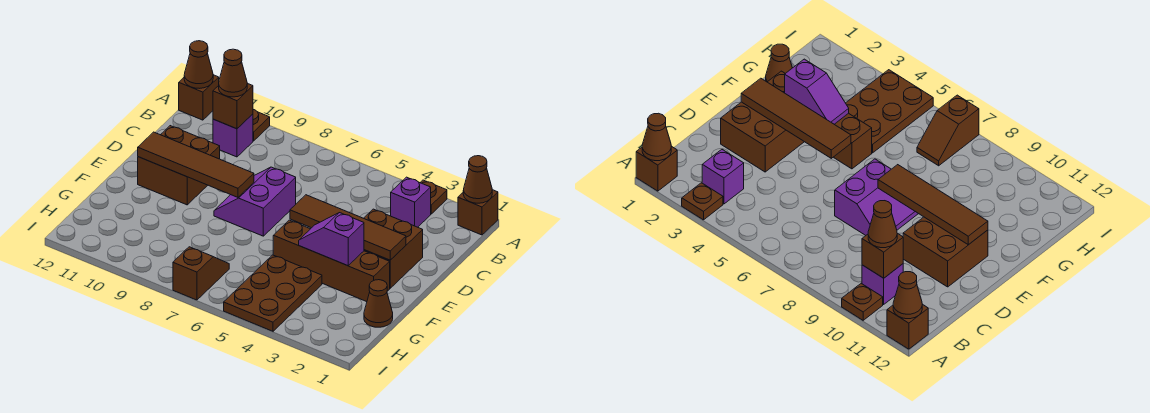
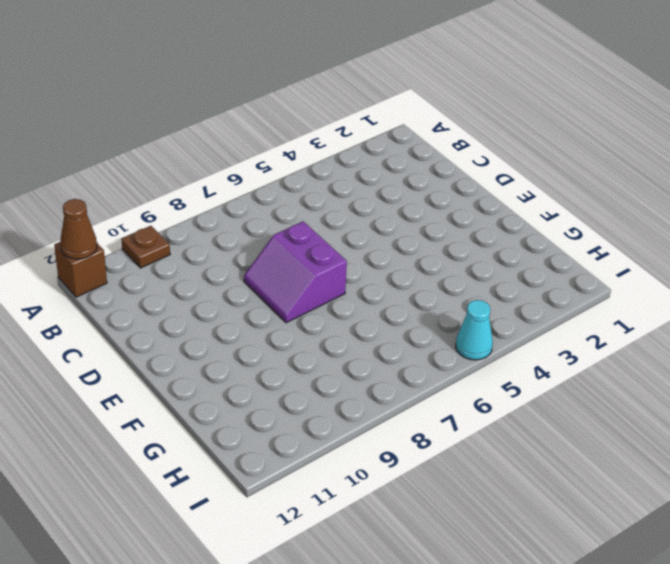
cyan cone I5 level 1 -> brown plate G4:I5 level 1
none -> brown brick A1 level 1
none -> brown plate A3 level 1
none -> purple brick B3 level 1

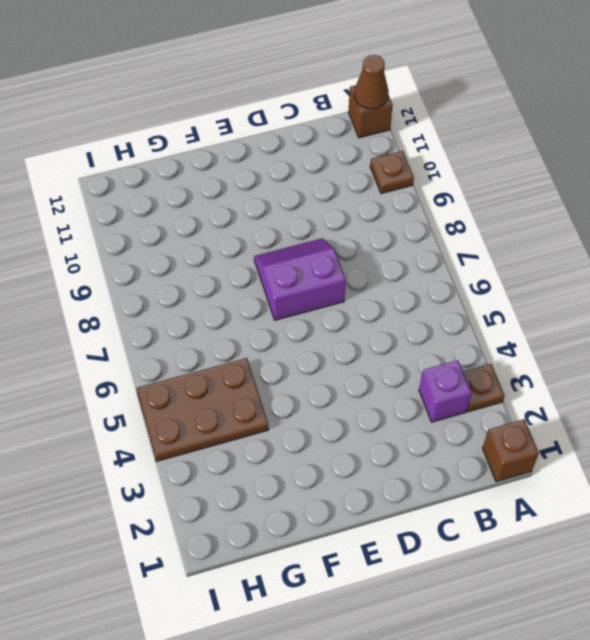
none -> purple brick B10 level 1
none -> brown brick D2:E3 level 1
none -> brown brick D10:E11 level 1

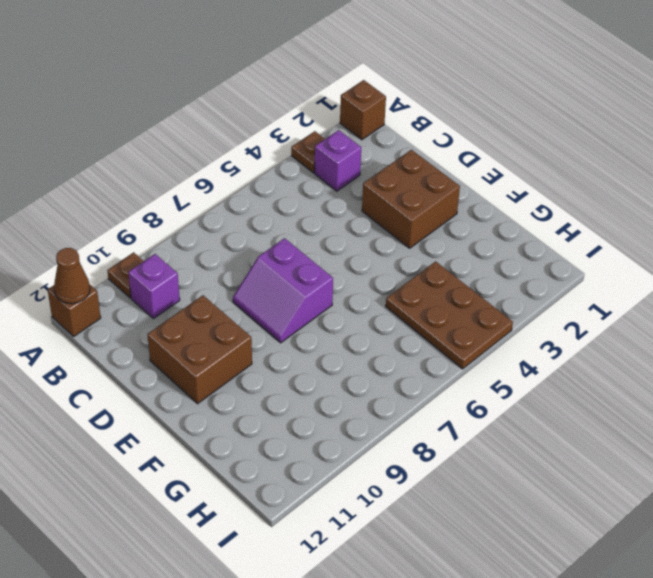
none -> brown brick F2:F5 level 1
none -> brown cone G1 level 1
none -> brown slope H7:I7 level 1 top I

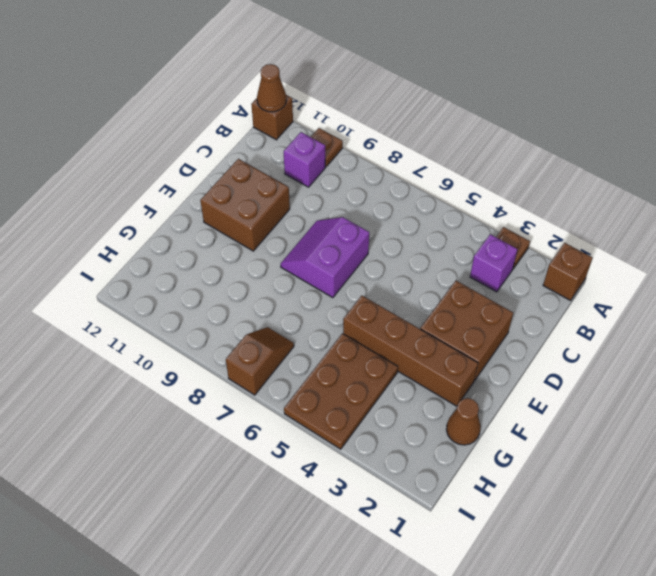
none -> brown cone A1 level 2
none -> brown brick B10 level 2
none -> brown tile E2:E5 level 2

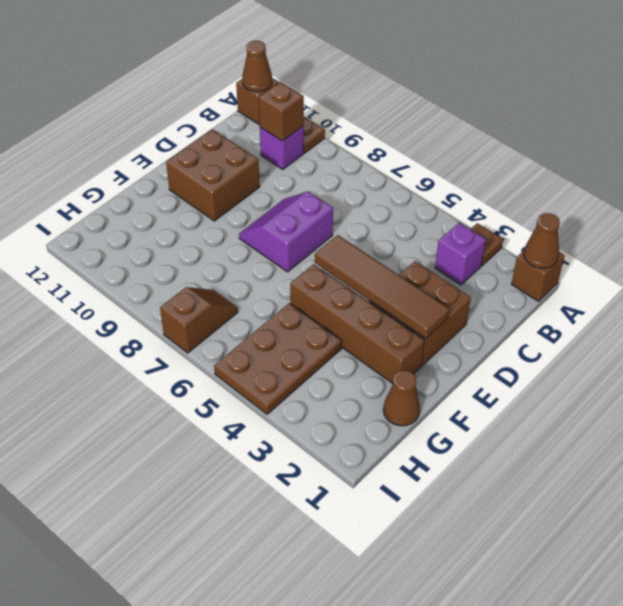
none -> brown tile E8:E11 level 2
none -> purple slope F3:F4 level 2 top 3
none -> brown cone B10 level 3

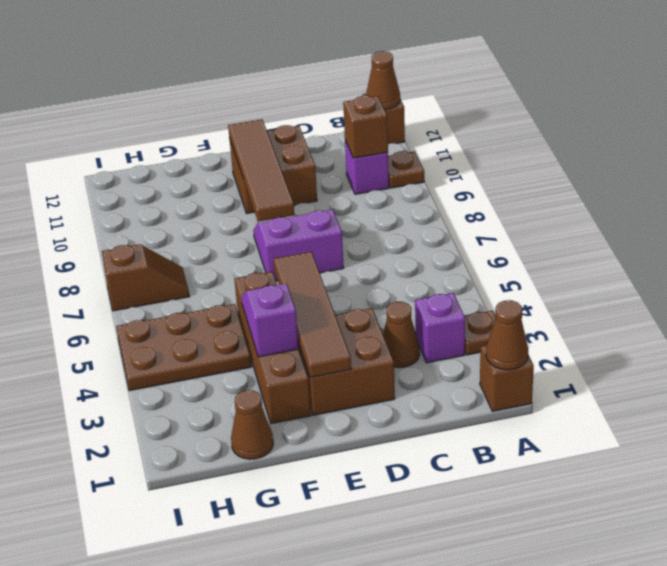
brown cone C3 level 1 -> brown cone B10 level 3

